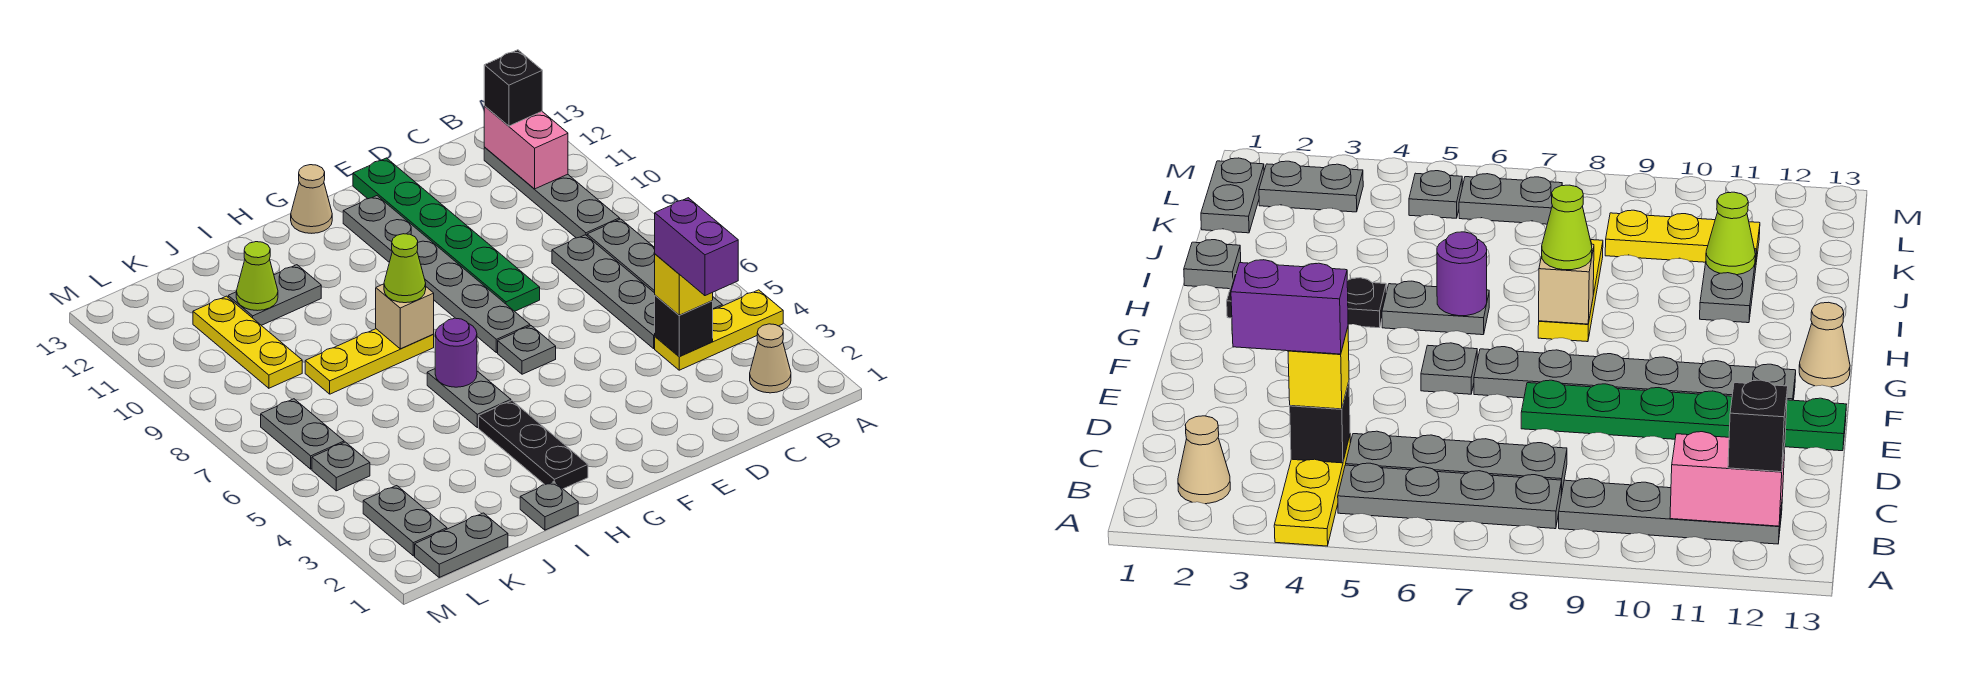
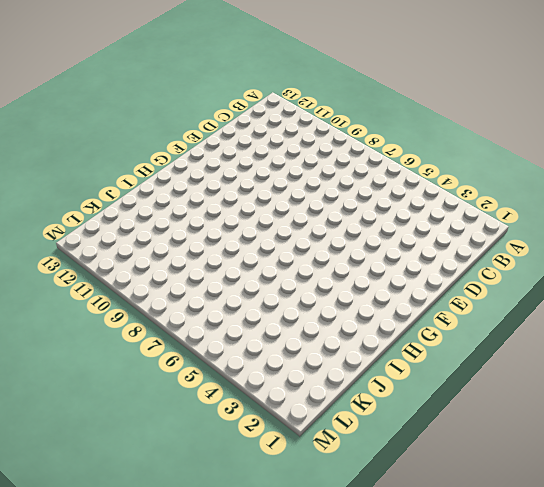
none -> yellow plate A4:C4 level 1
none -> tan cone B2 level 1
none -> grey plate B5:B8 level 1

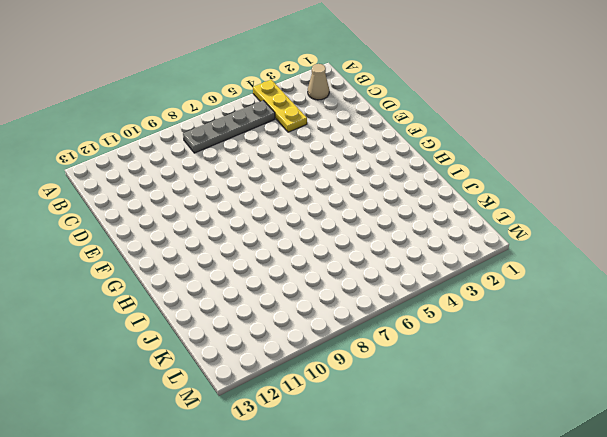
none -> grey plate B9:B12 level 1
none -> grey plate C5:C8 level 1
none -> green plate E8:E13 level 1

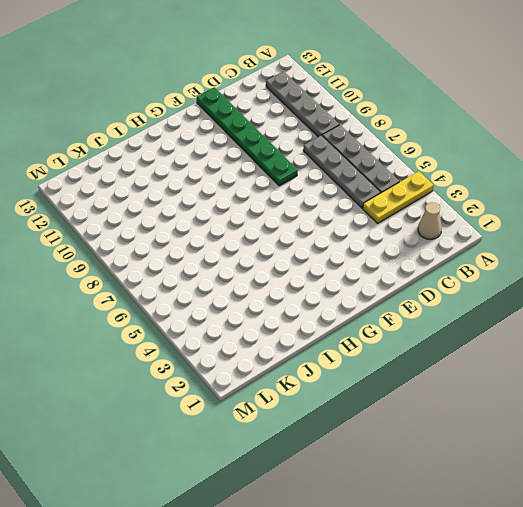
none -> grey plate F6 level 1
none -> grey plate F7:F12 level 1
none -> tan cone G13 level 1

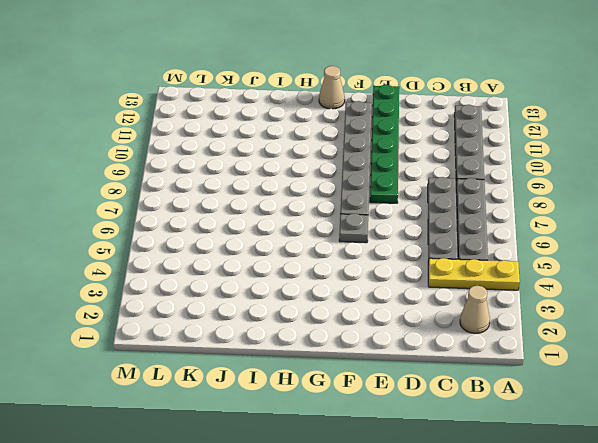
none -> black plate H2:H4 level 1
none -> grey plate H5:H6 level 1
none -> yellow plate H8:J8 level 1

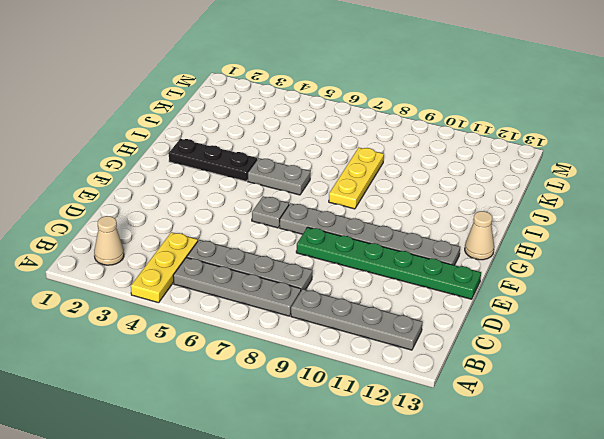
none -> grey plate I1 level 1
none -> grey plate I11:J11 level 1
none -> grey plate K1:L1 level 1

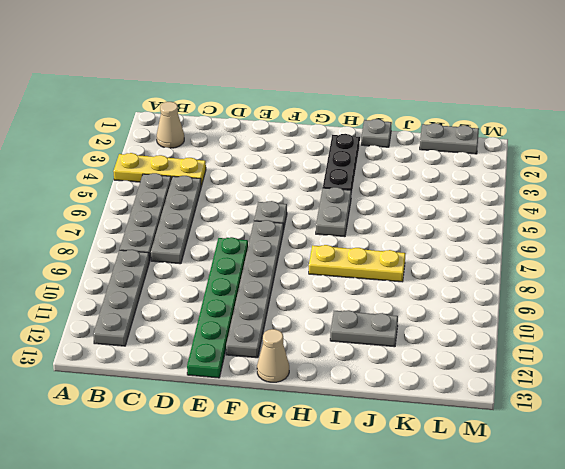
none -> yellow plate K9:K11 level 1
none -> grey plate L2:L3 level 1
none -> grey plate L5 level 1

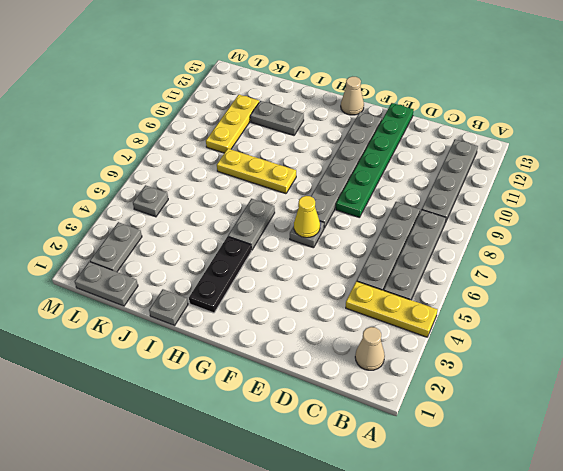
yellow cone F6 level 2 -> none
none -> grey plate L6:L7 level 1
none -> pink brick B11:B12 level 2
none -> black brick C4 level 2

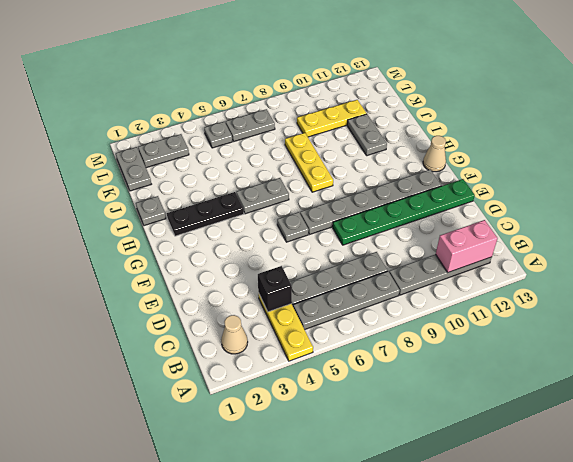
none -> purple round brick H6 level 2
none -> tan brick H8 level 2
none -> lime cone J11 level 2

